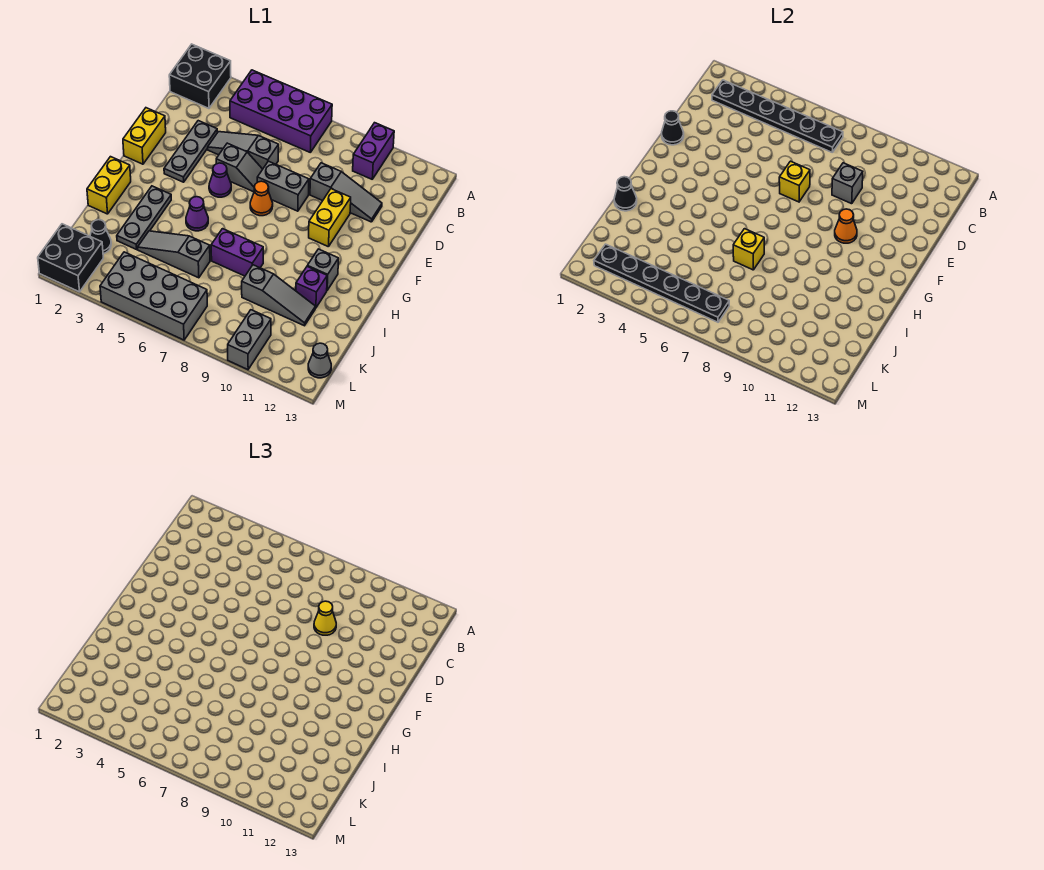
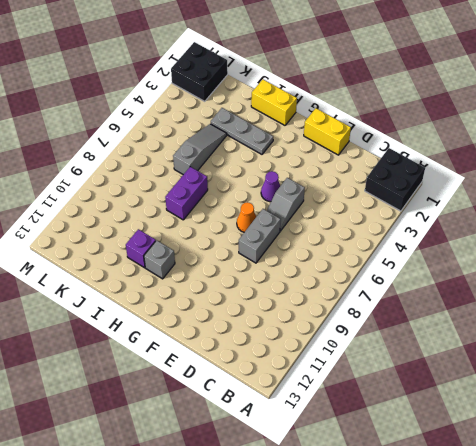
none -> purple brick A4:B7 level 1
none -> purple brick A10:B10 level 1
none -> grey plate D3:F3 level 1
none -> grey slope D4:D6 level 1 top 6

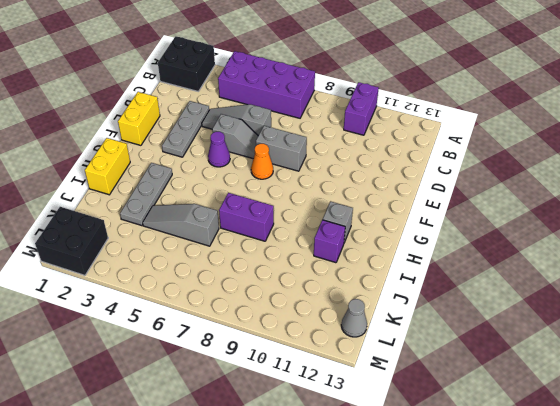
none -> grey slope D9:D11 level 1 top 9
none -> yellow brick E10:F10 level 1
none -> purple cone H5 level 1
none -> grey slope J9:J11 level 1 top 9

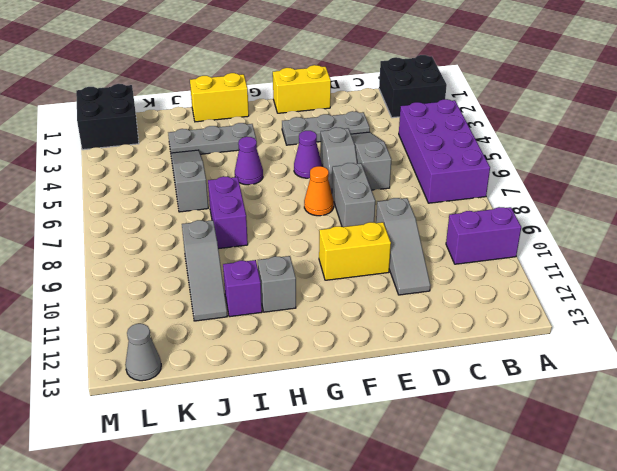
none -> black cone K2 level 1
none -> grey brick L4:M7 level 1
none -> grey brick L10:M10 level 1
none -> black plate B2:B7 level 2

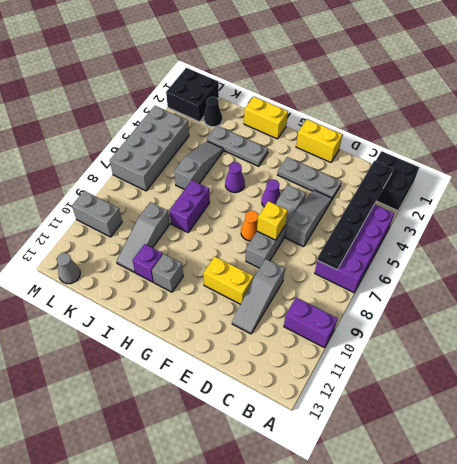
none -> grey brick D9 level 2
none -> black cone E1 level 2
none -> orange cone F10 level 2
none -> black cone I1 level 2

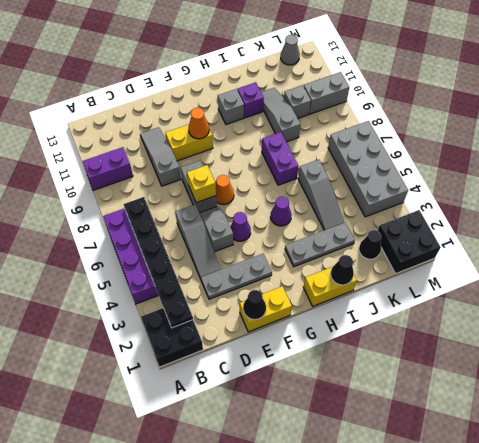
grey brick K10 level 1 -> grey brick D9 level 2
none -> yellow brick I7 level 2
none -> black plate L2:L7 level 2
none -> yellow cone D9 level 3

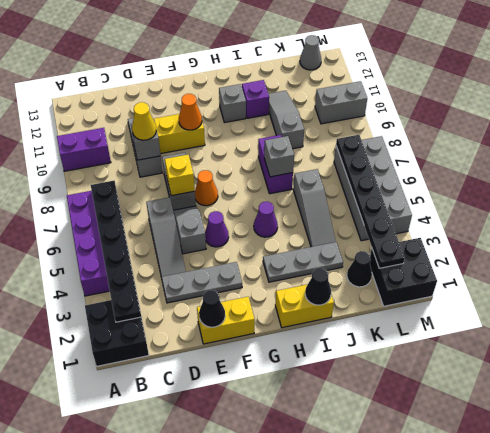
grey brick I7 level 2 -> yellow brick I7 level 2

